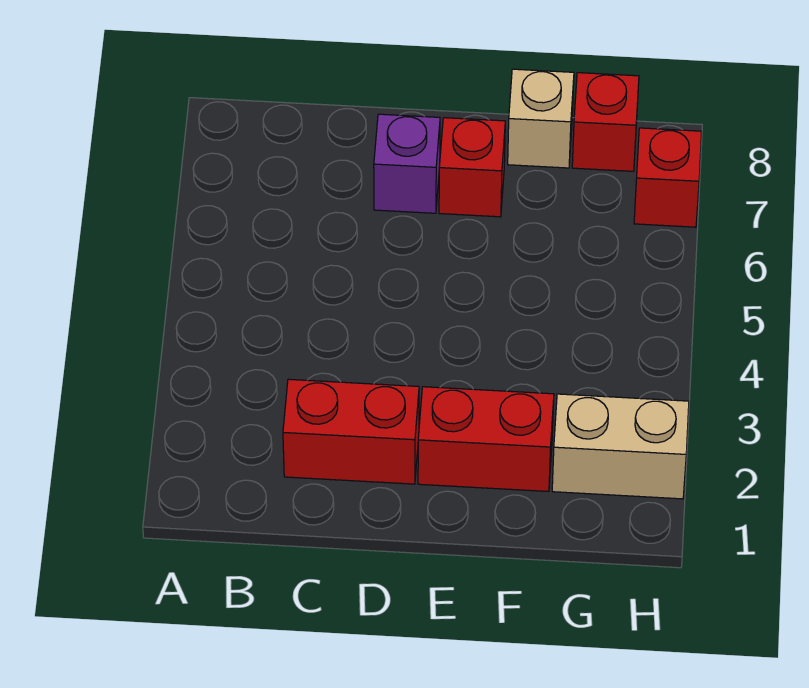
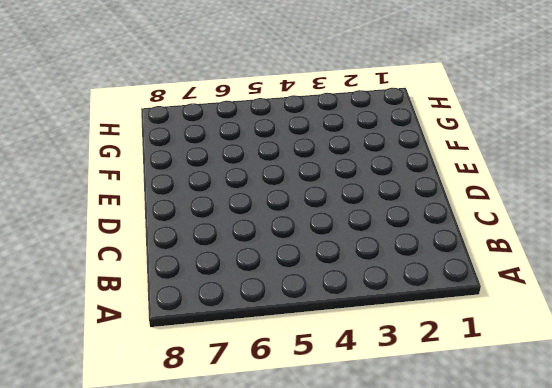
none -> red brick C2:D2 level 1
none -> purple brick D7 level 1

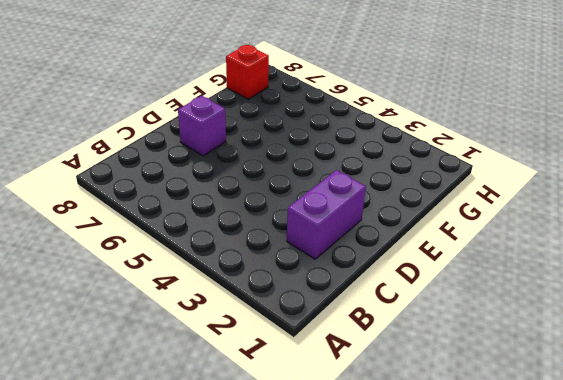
purple brick C2:D2 level 1 -> red brick C2:D2 level 1
none -> red brick E2:F2 level 1
none -> red brick E7 level 1

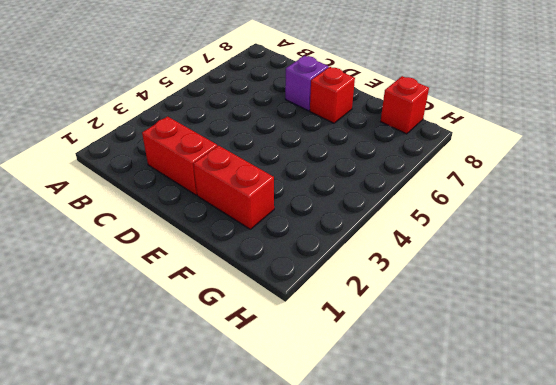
none -> tan brick F8 level 1
none -> tan brick G2:H2 level 1

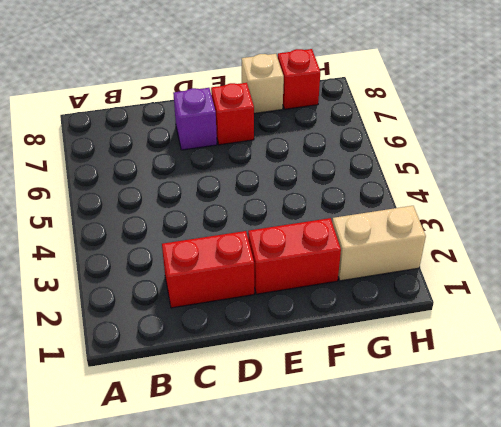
none -> red brick H7 level 1

